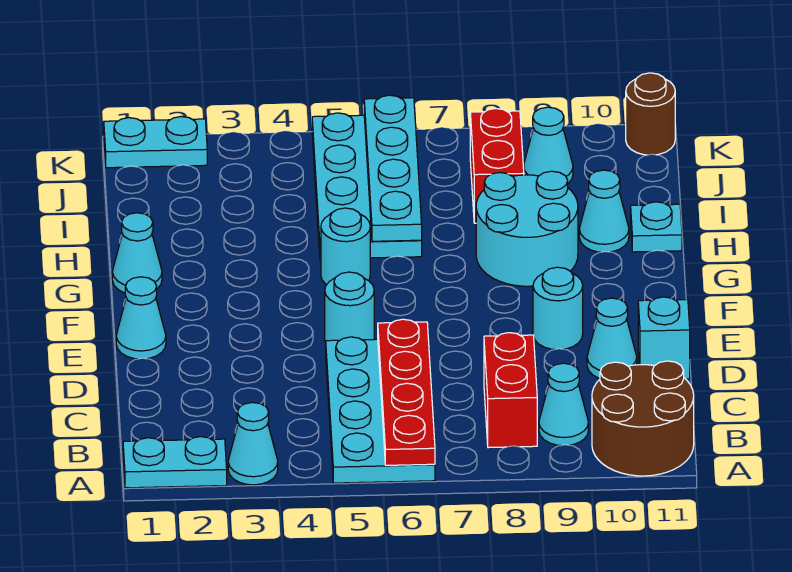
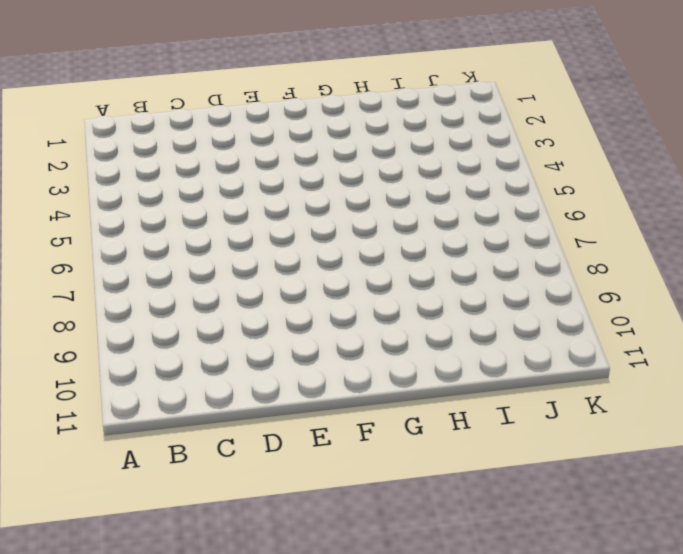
none -> cyan plate A1:A2 level 1
none -> cyan cone A3 level 1
none -> cyan plate A5:D6 level 1

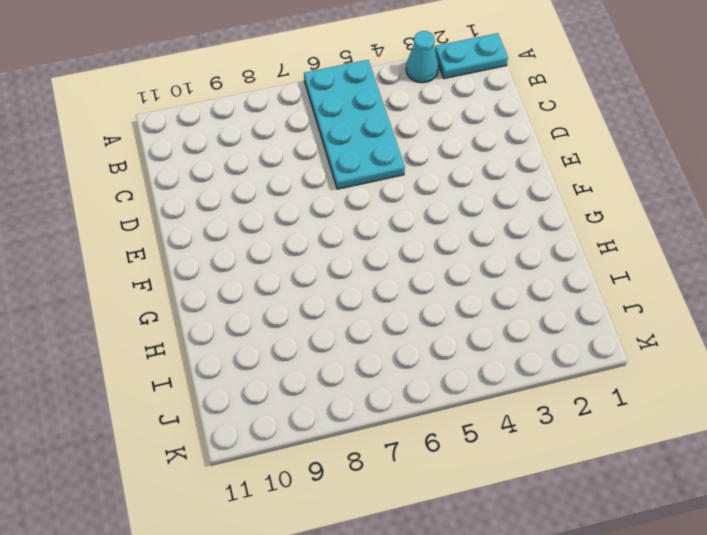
none -> brown round brick A10:B11 level 1
none -> red brick B8:C8 level 1
none -> cyan cone B9 level 1

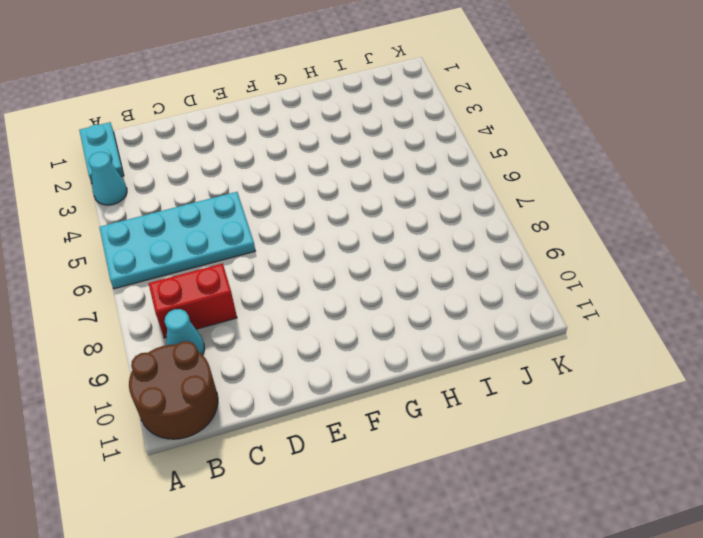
none -> cyan cone D10 level 1
none -> cyan brick D11 level 1
none -> cyan cone E1 level 1

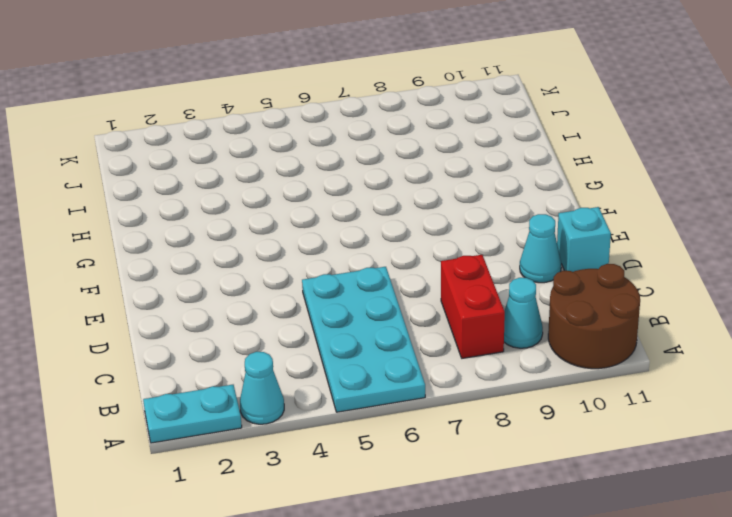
none -> cyan cone E1 level 1
none -> cyan round brick E5 level 1
none -> cyan round brick E9 level 1

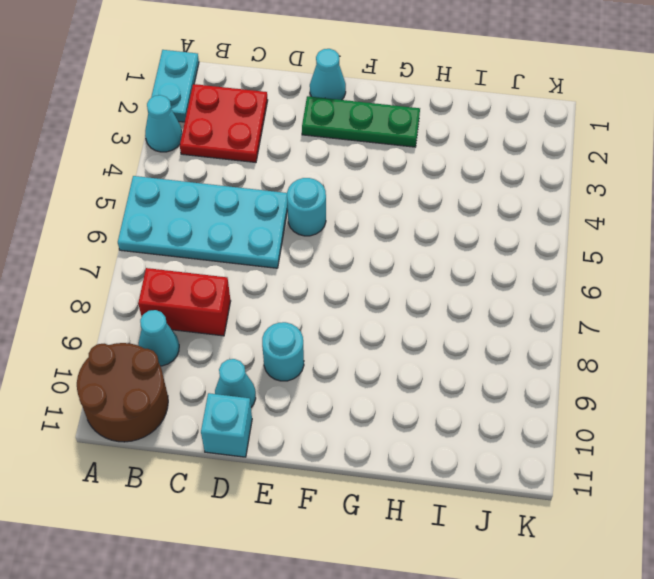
red plate B2:C3 level 1 -> none
green plate E2:G2 level 1 -> none
none -> cyan cone G1 level 1
none -> cyan round brick G5 level 1
none -> cyan round brick G8:H9 level 1

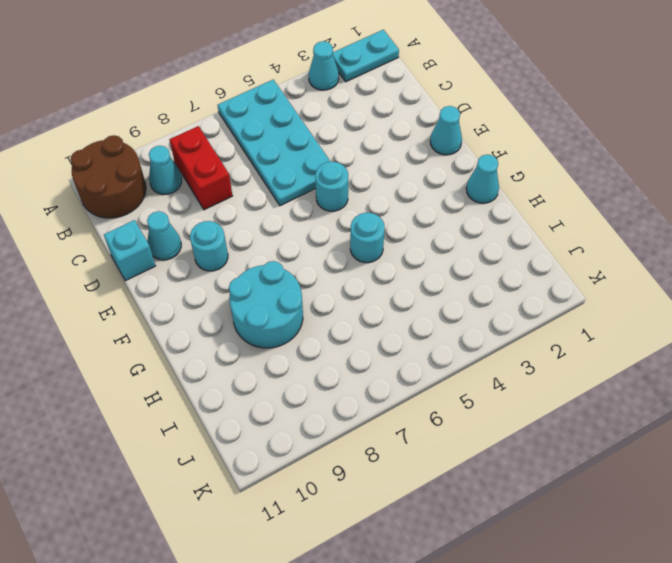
none -> cyan plate H5:K6 level 1
none -> cyan cone H10 level 1
none -> cyan plate H11 level 1

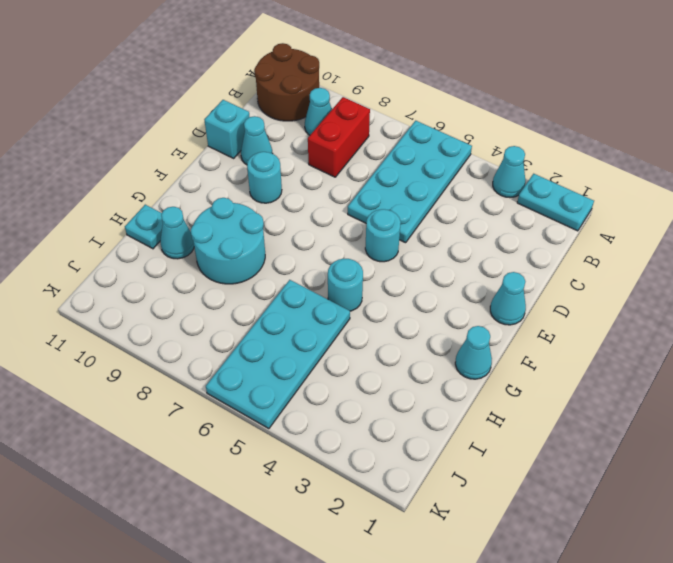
none -> red brick I8:J8 level 1
none -> cyan cone J9 level 1
none -> cyan plate K1:K2 level 1

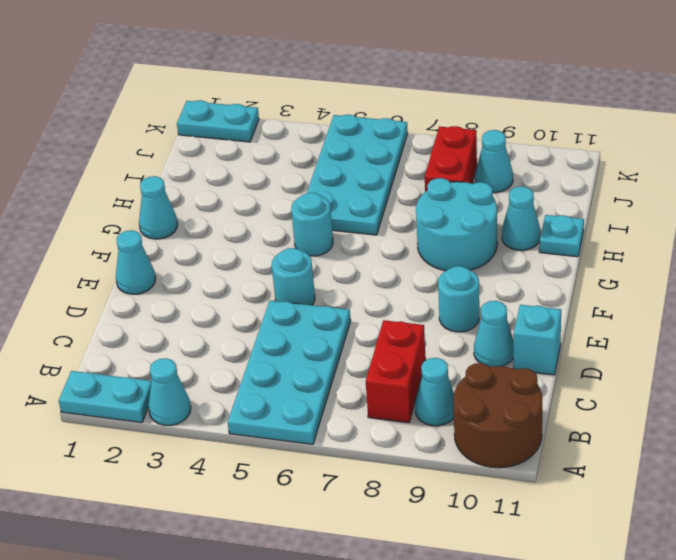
none -> brown round brick K11 level 1
none -> red plate A6:D6 level 2
none -> cyan plate H6:K6 level 2

